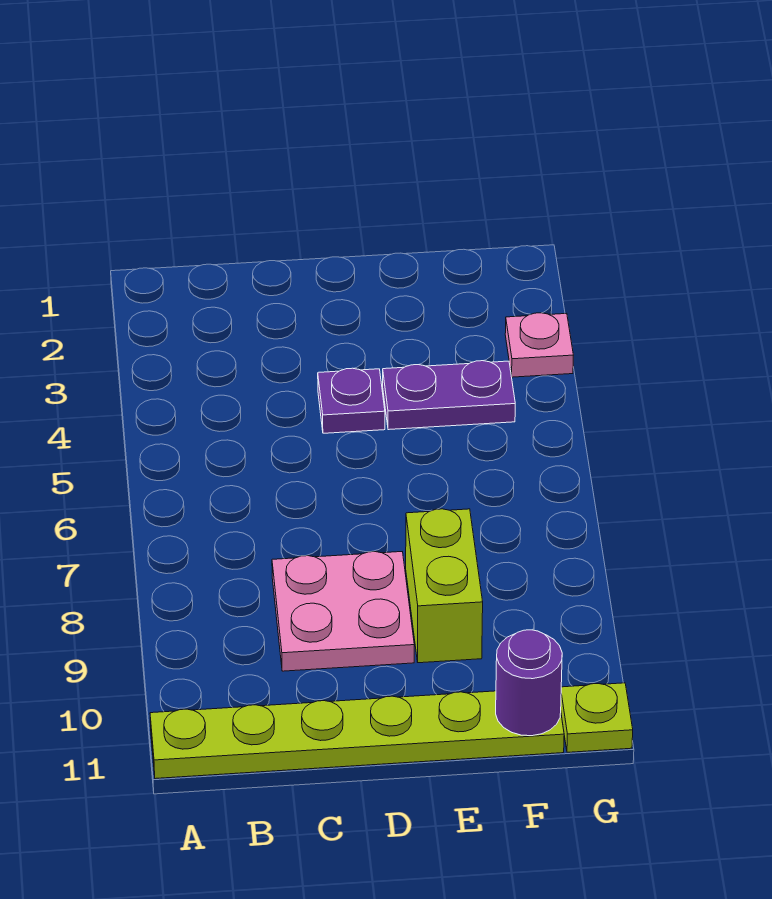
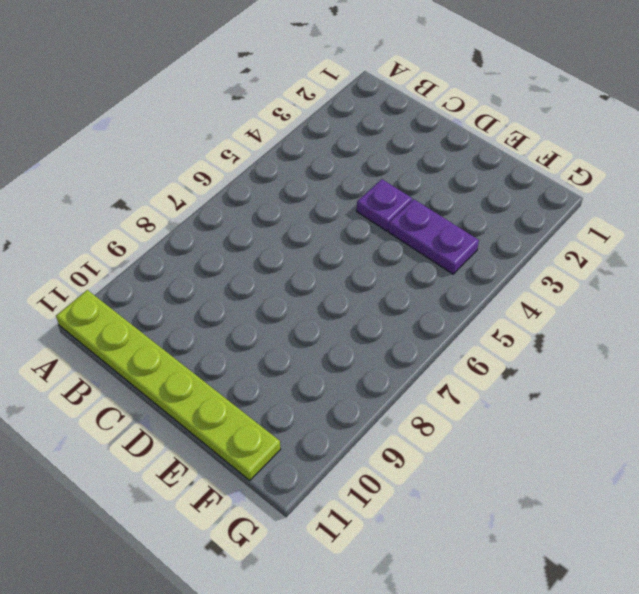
none -> pink plate C8:D9 level 1
none -> lime brick E8:E9 level 1

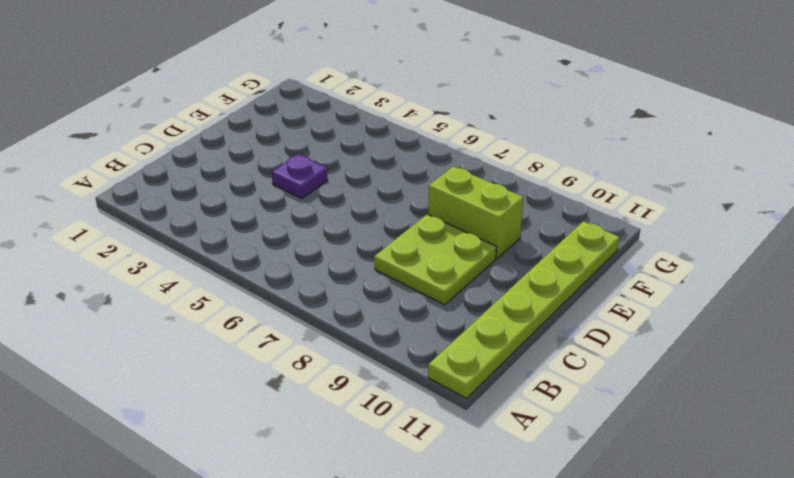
lime plate C8:D9 level 1 -> pink plate C8:D9 level 1
none -> purple plate E4:F4 level 1
none -> pink plate G3 level 1

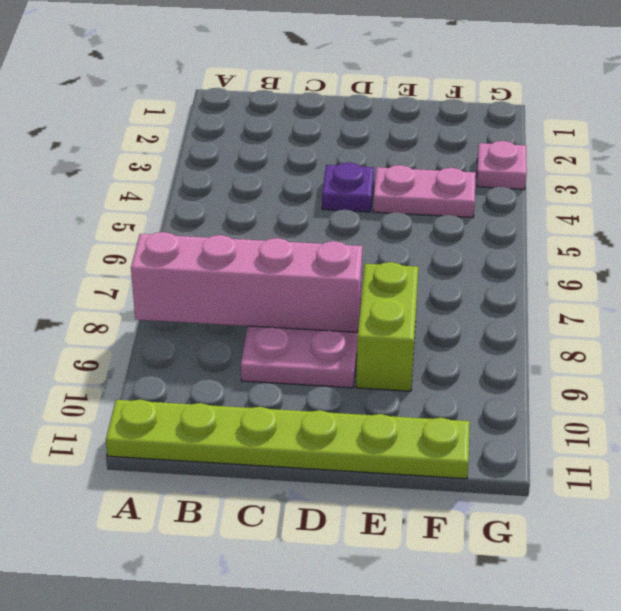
pink brick A8:D8 level 2 -> none
pink plate E4:F4 level 1 -> purple plate E4:F4 level 1
none -> lime plate G11 level 1
none -> purple round brick F11 level 2

